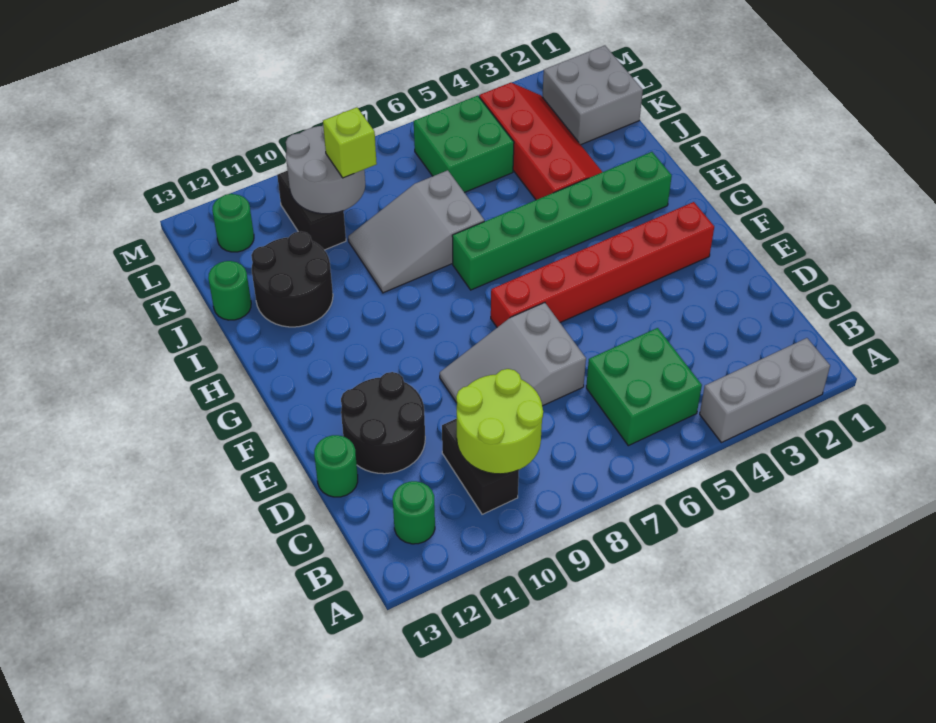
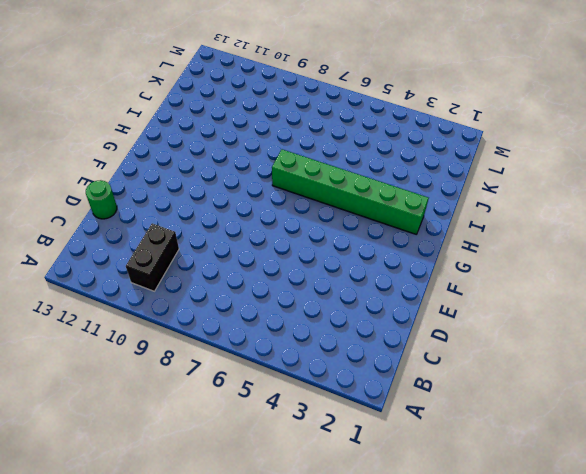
none -> grey brick A2:A4 level 1
none -> green brick B5:C6 level 1
none -> green round brick B12 level 1

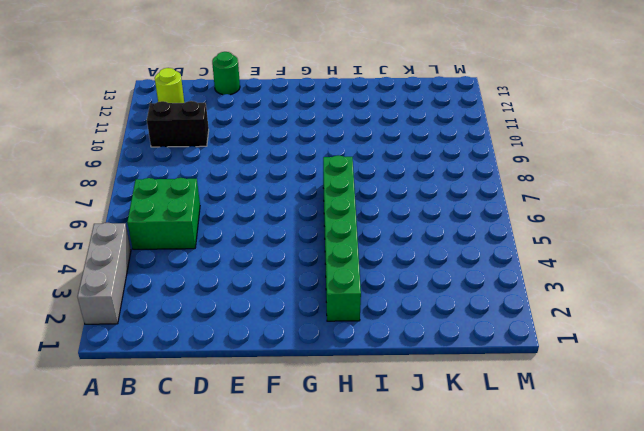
lime round brick B12 level 1 -> green round brick B12 level 1
none -> grey slope D7:E9 level 1 top 7
none -> black round brick D11:E12 level 1
none -> red brick F2:F7 level 1

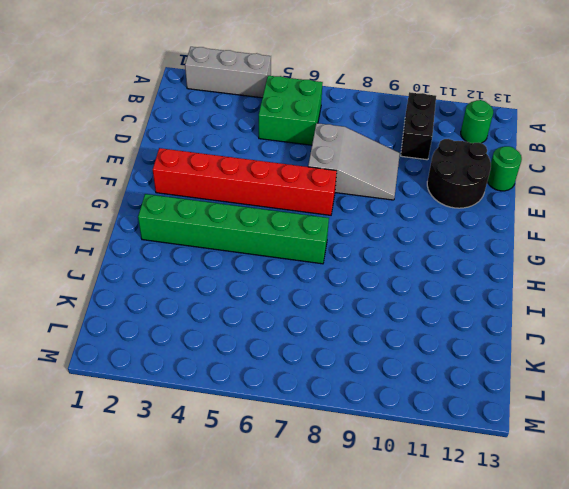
none -> red slope I3:L4 level 1 top 4
none -> grey slope I7:J9 level 1 top 7
none -> black round brick I11:J12 level 1

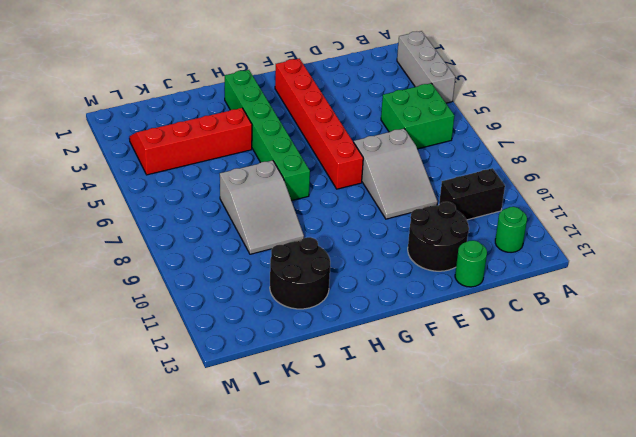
none -> green round brick J13 level 1
none -> grey brick K1:L2 level 1
none -> green brick K5:L6 level 1

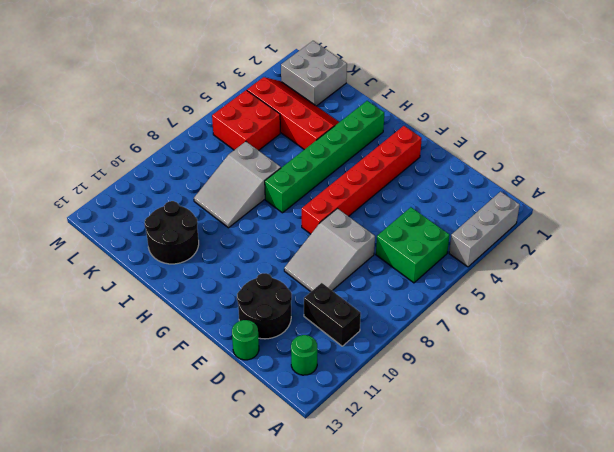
red brick K5:L6 level 1 -> green brick K5:L6 level 1
none -> green round brick J13 level 1
none -> black brick K10:L10 level 1
none -> green round brick L12 level 1

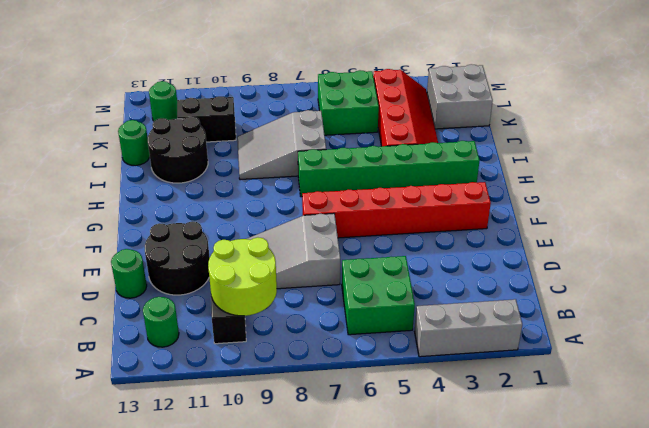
black brick K10:K11 level 1 -> black brick K10:L10 level 1
none -> grey round brick K9:L10 level 2
none -> lime brick K9 level 3

